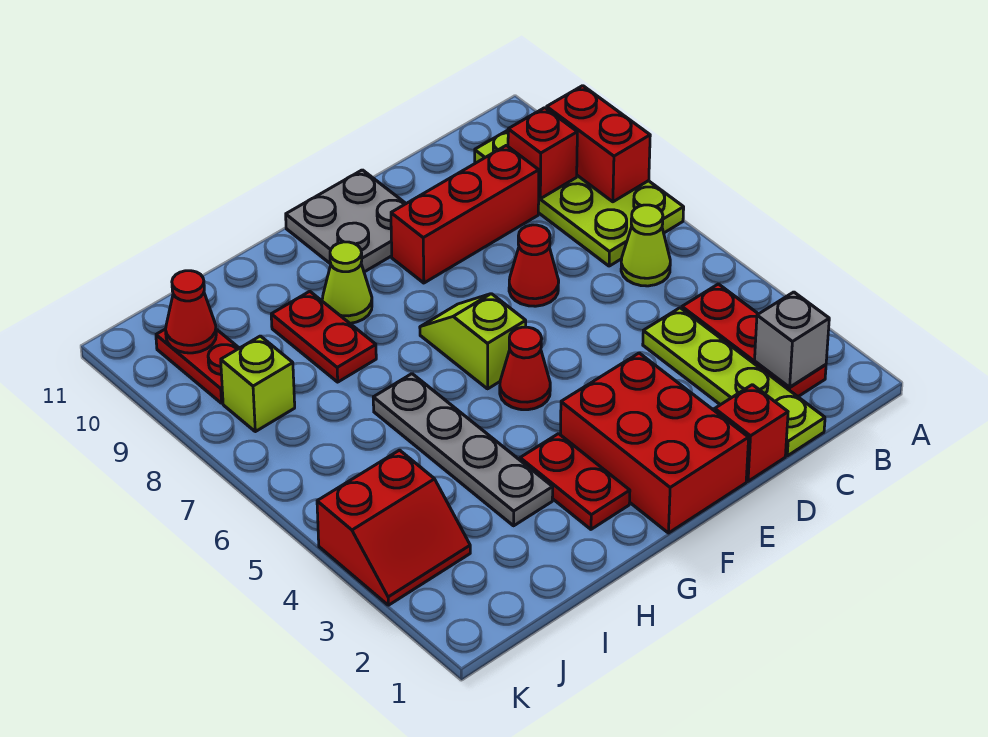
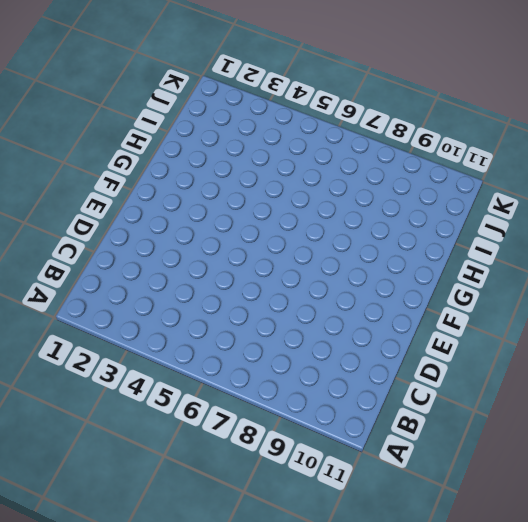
none -> lime plate A7:B10 level 1
none -> red plate B2:B4 level 1
none -> lime cone B6 level 1

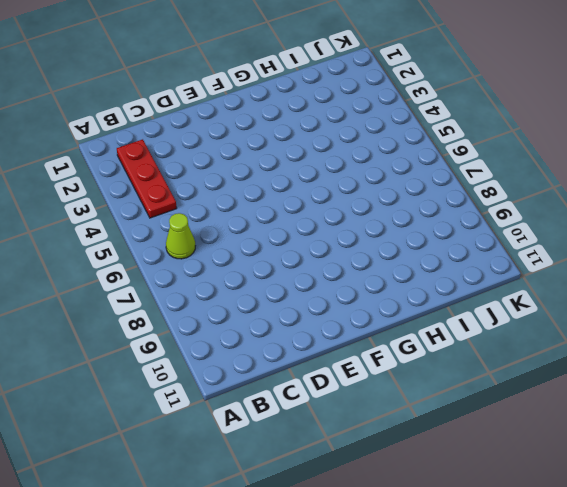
none -> lime plate A7:B10 level 1
none -> lime plate C1:C4 level 1
none -> red brick C9:E9 level 1

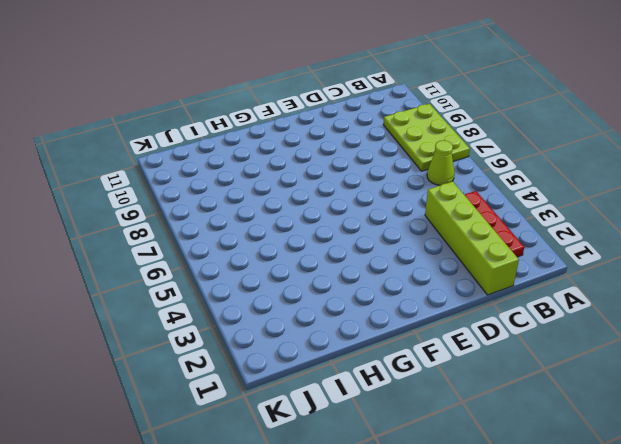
lime plate A7:B9 level 1 -> lime plate A7:B10 level 1
lime brick C1:C4 level 1 -> lime plate C1:C4 level 1
none -> red brick C9:E9 level 1
none -> red brick D1 level 1
none -> red cone D7 level 1

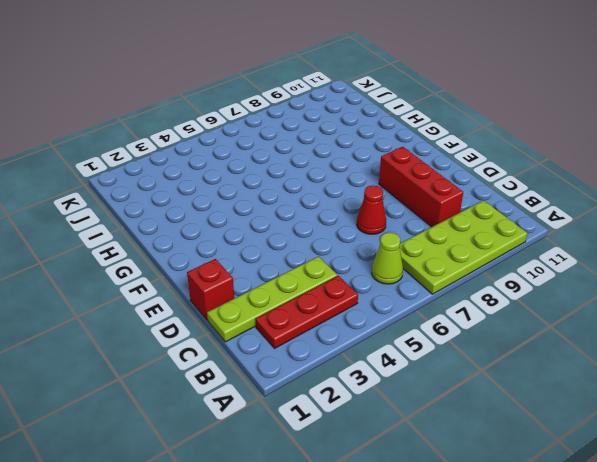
none -> red brick E1:F3 level 1
none -> grey plate E10:F11 level 1
none -> red cone F5 level 1

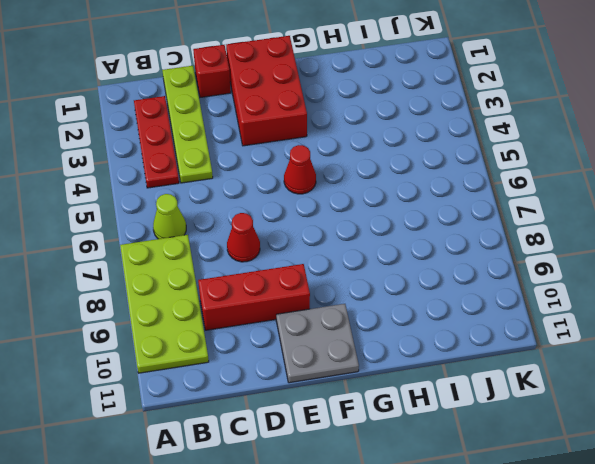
none -> lime slope F6:F7 level 1 top 6
none -> red plate G2:G3 level 1
none -> lime cone G9 level 1

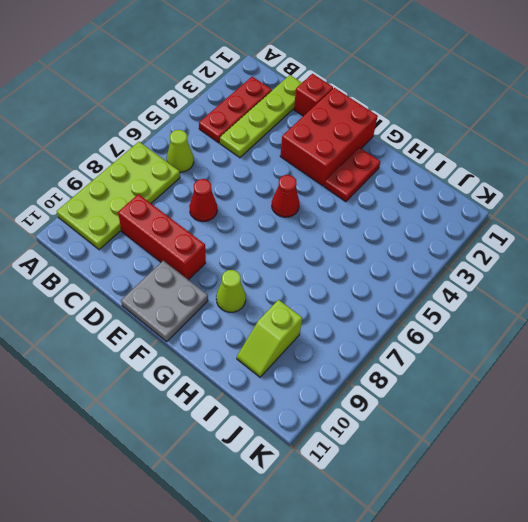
lime slope I9:I10 level 1 top 9 -> lime slope F6:F7 level 1 top 6
none -> grey plate H3:H6 level 1
none -> red plate H8:H9 level 1
none -> red slope J3:K4 level 1 top 4

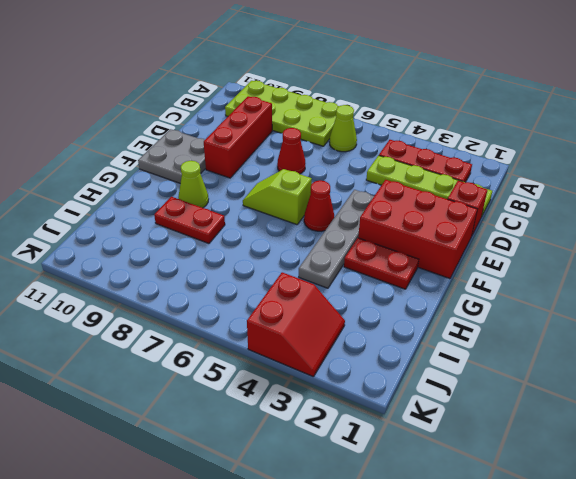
grey plate E4:H4 level 1 -> grey plate H3:H6 level 1
none -> lime brick J8 level 1
none -> red plate J9:J10 level 1
none -> red brick A8:A9 level 2

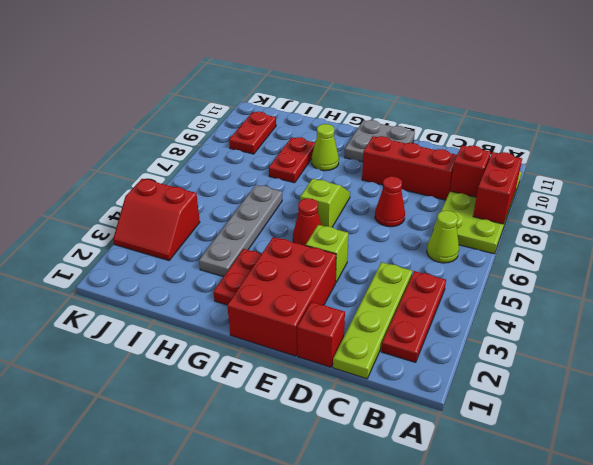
lime brick E4 level 1 -> lime brick J8 level 1
none -> grey brick B2 level 2
none -> red cone J10 level 2

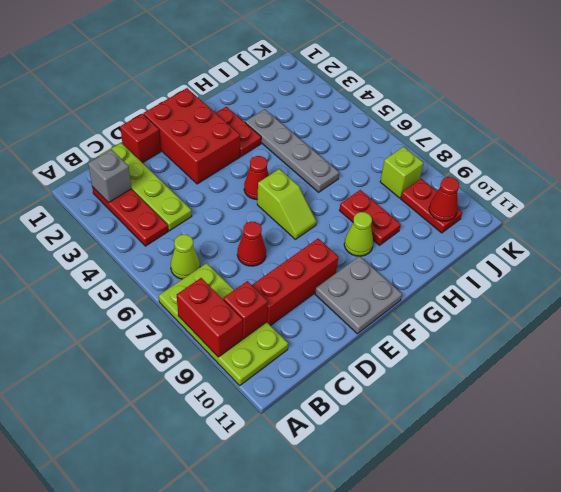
none -> red slope J3:K4 level 1 top 4

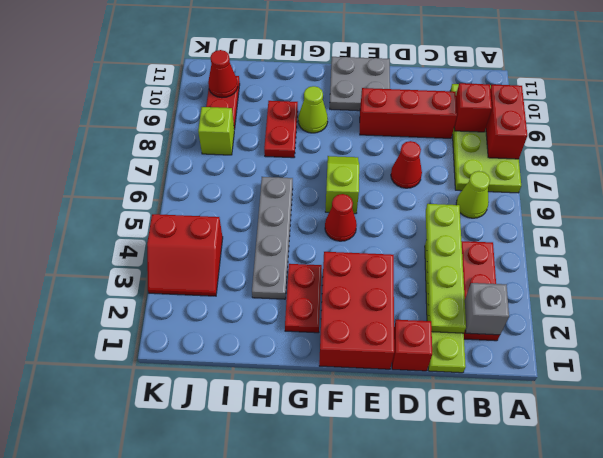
lime plate C2:C5 level 2 -> none

